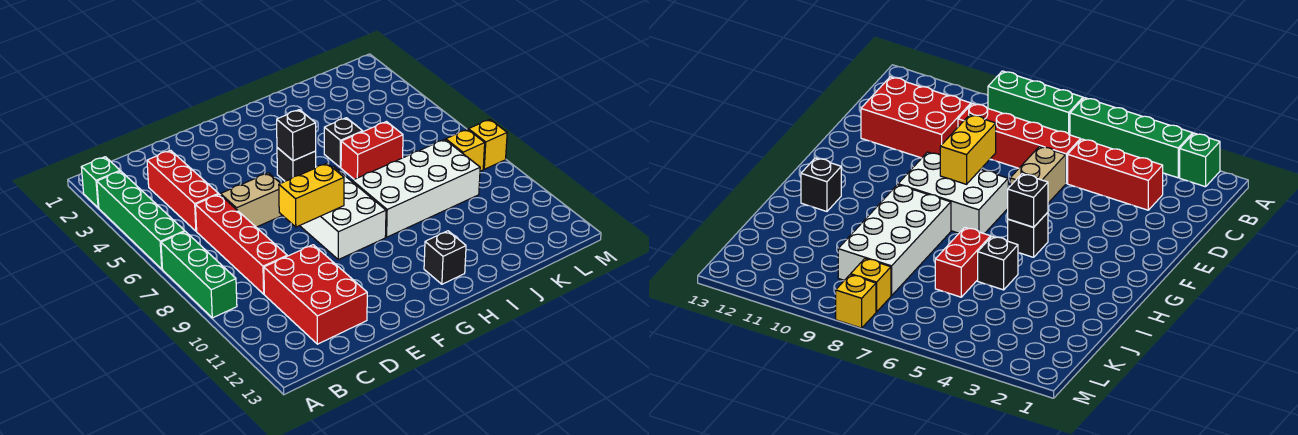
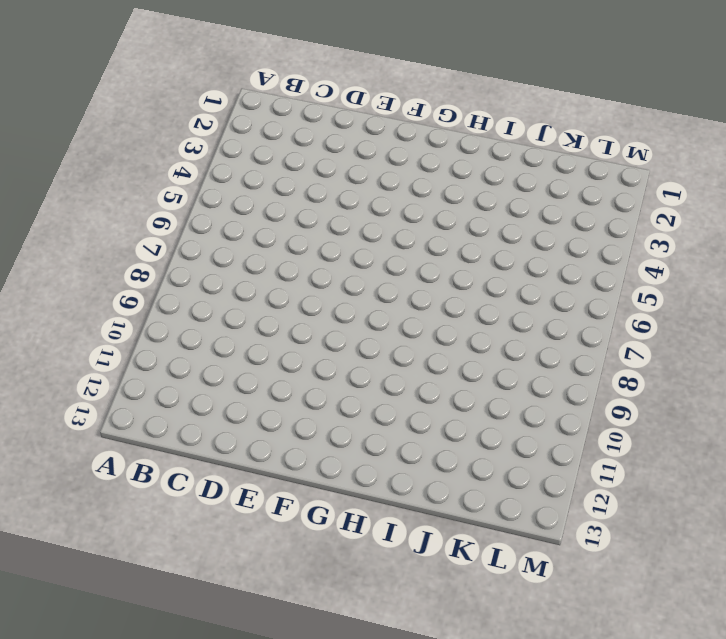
none -> green brick A2 level 1
none -> green brick A3:A6 level 1
none -> green brick A7:A9 level 1

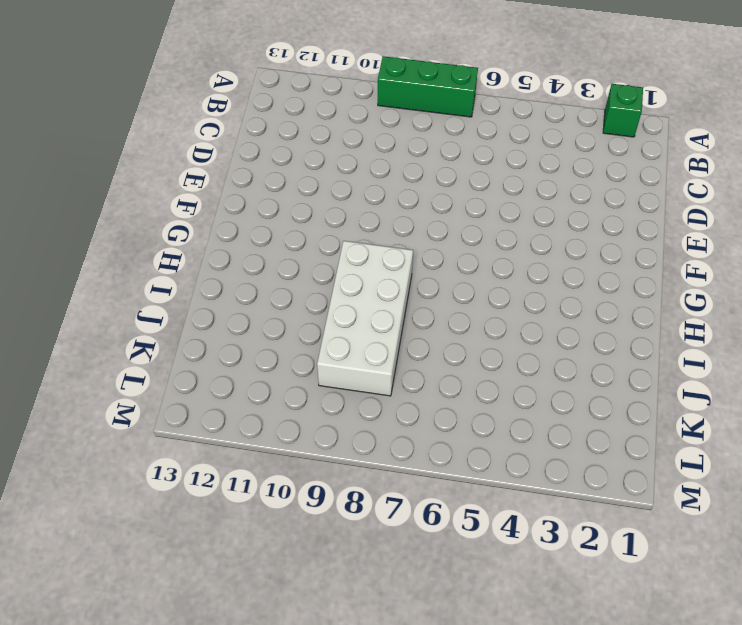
none -> green brick A3:A6 level 1
none -> red brick C3:C5 level 1
none -> red brick C6:C9 level 1

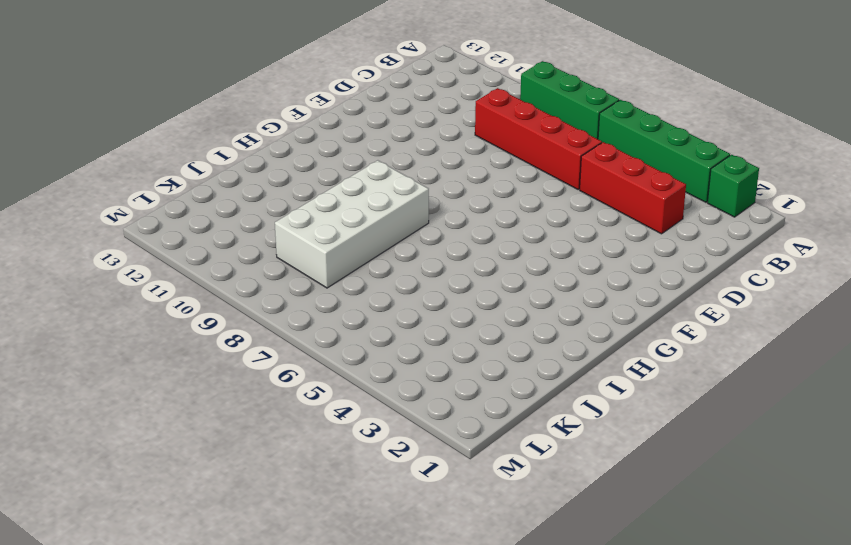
none -> red brick C10:D12 level 1
none -> tan brick D6:E6 level 1
none -> white brick F7:G9 level 1

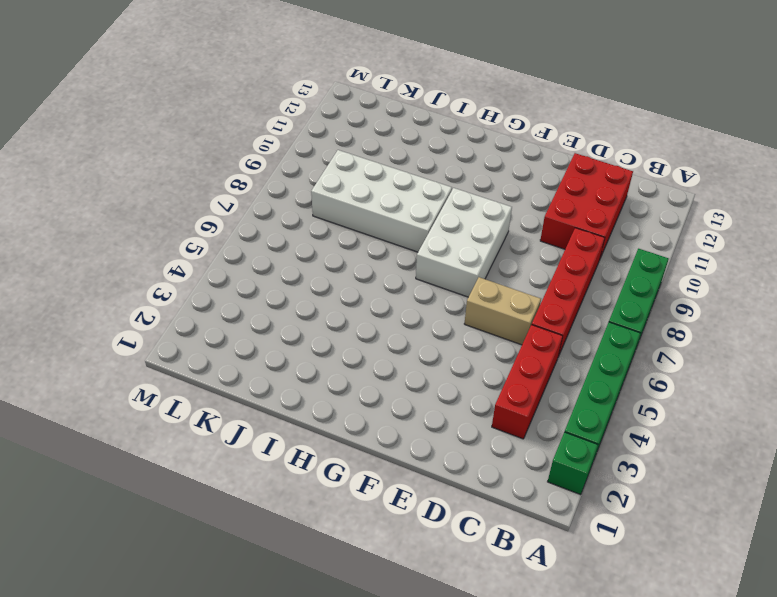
none -> black brick G5 level 1
none -> black brick H12 level 1
none -> black brick I5 level 1

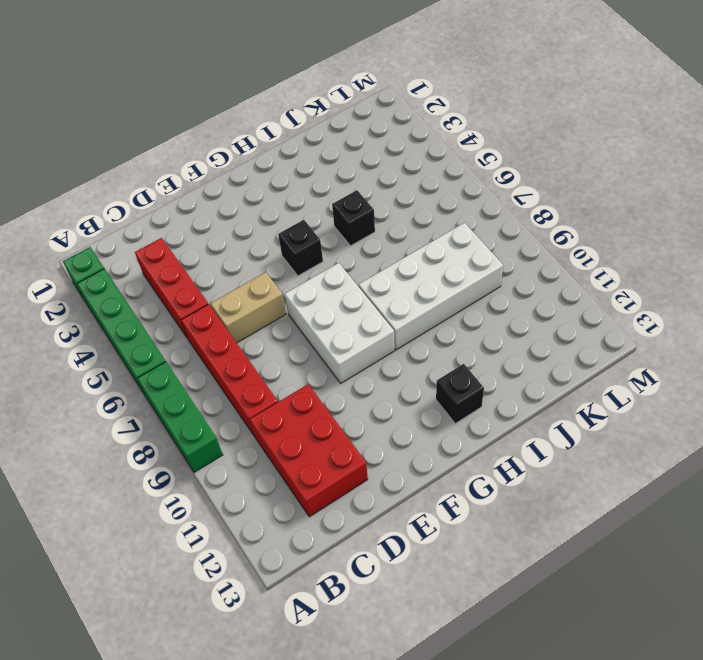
none -> red brick I6:J6 level 1
none -> yellow brick L8 level 1
none -> yellow brick M8 level 1

